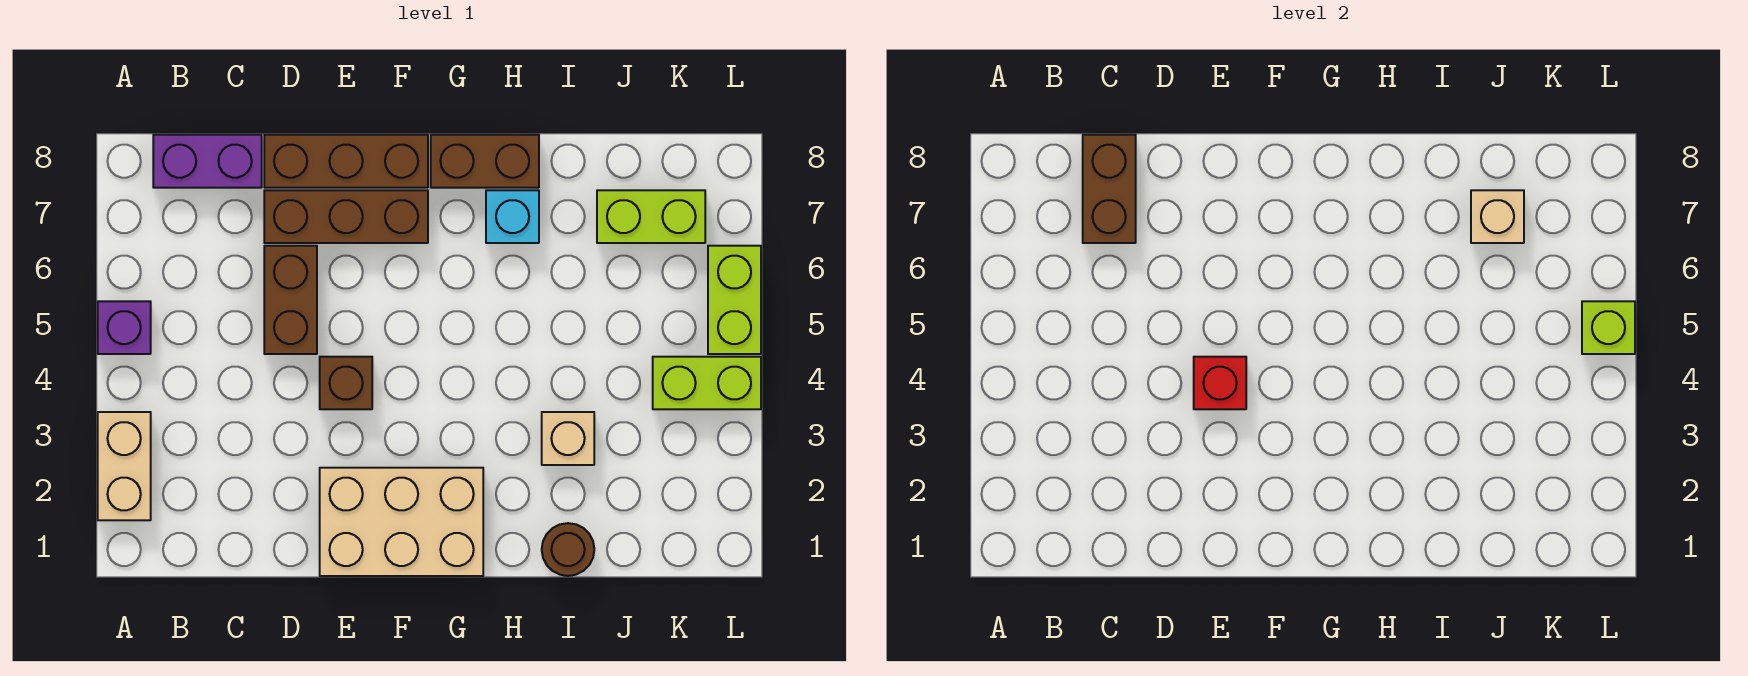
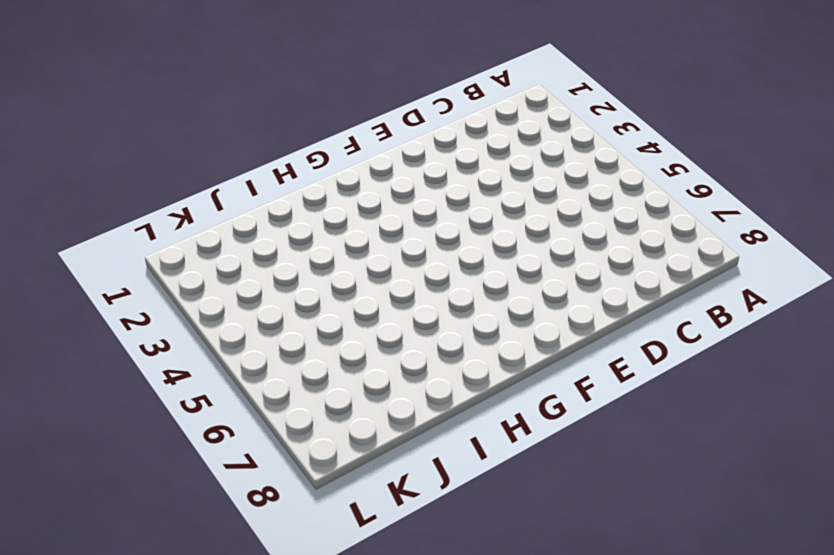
none -> tan brick A2:A3 level 1
none -> purple brick A5 level 1
none -> purple brick B8:C8 level 1

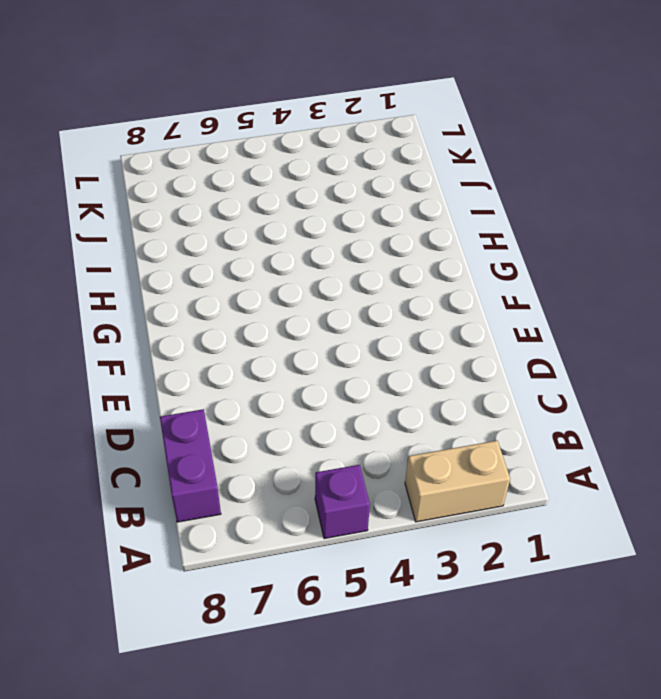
none -> brown brick D5:D6 level 1
none -> brown brick D7:F7 level 1
none -> brown brick D8:F8 level 1

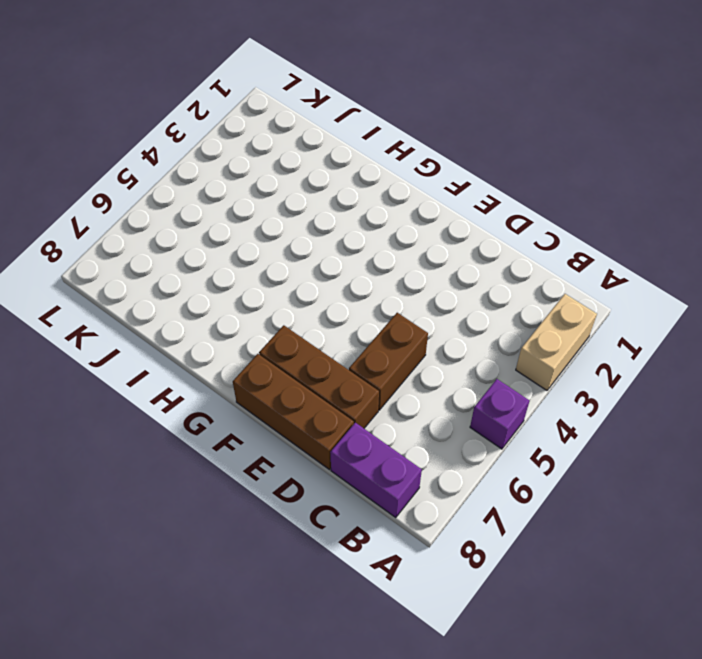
none -> tan brick E1:G2 level 1
none -> brown brick E4 level 1
none -> brown brick G8:H8 level 1

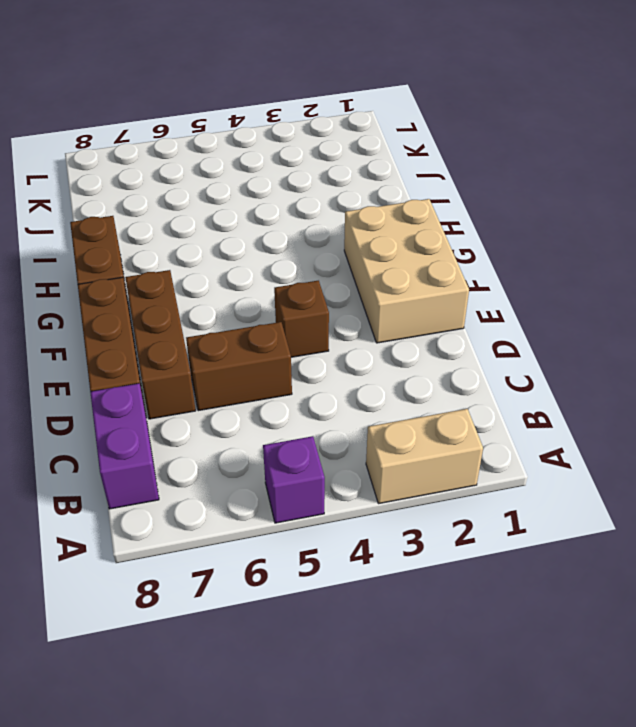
none -> cyan brick H7 level 1
none -> brown round brick I1 level 1
none -> tan brick I3 level 1

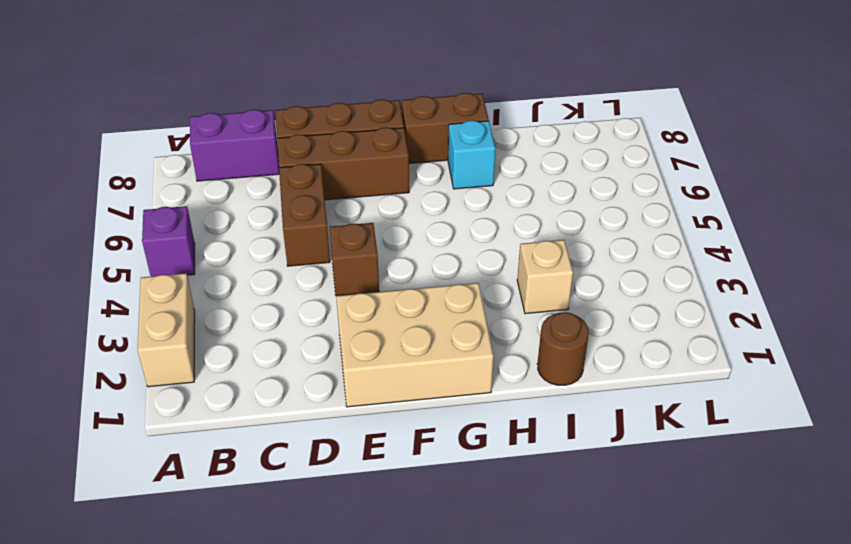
none -> lime brick J7:K7 level 1
none -> lime brick K4:L4 level 1
none -> lime brick L5:L6 level 1

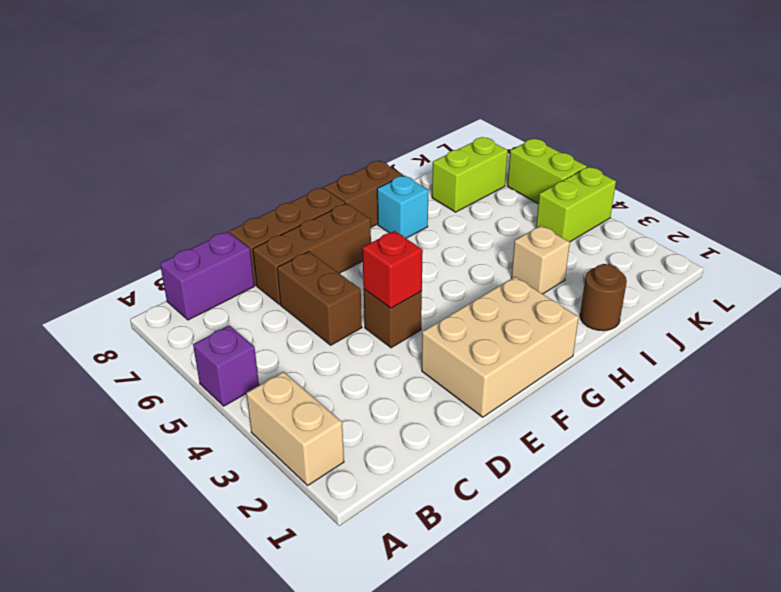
none -> brown brick C7:C8 level 2
none -> tan brick J7 level 2
none -> lime brick L5 level 2

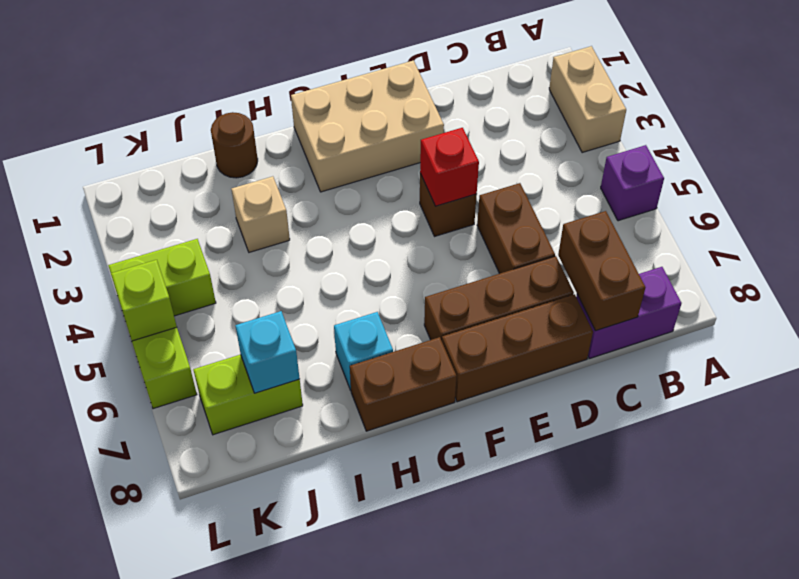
cyan brick J7 level 2 -> tan brick J7 level 2

